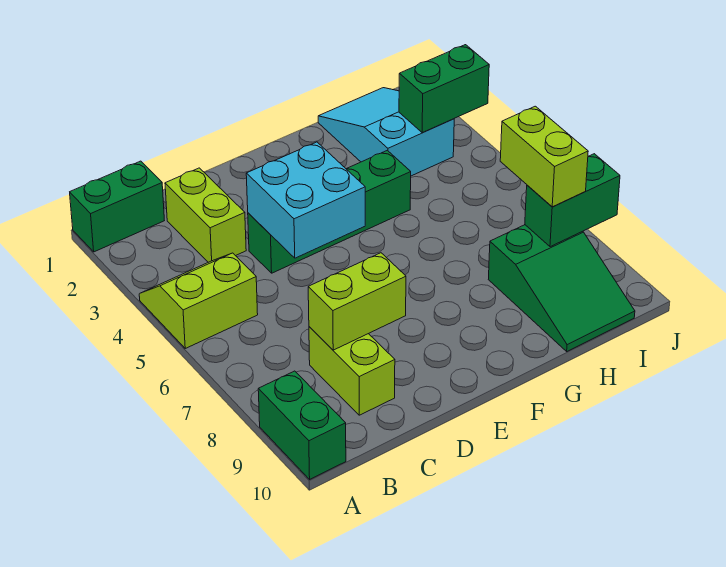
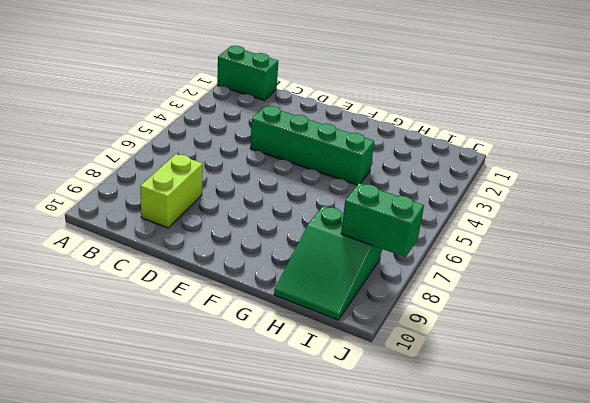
none -> lime slope A4:B5 level 1 top 5
none -> green brick A9:A10 level 1
none -> lime brick C2:C3 level 1

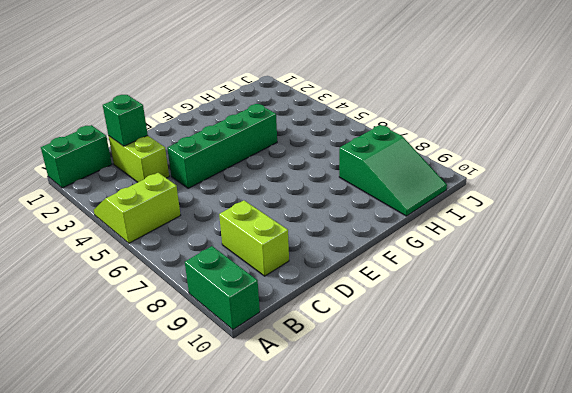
green brick C2 level 2 -> none
none -> cyan slope H1:I3 level 1 top 3
none -> lime brick C8:D8 level 2
none -> cyan brick D4:E5 level 2

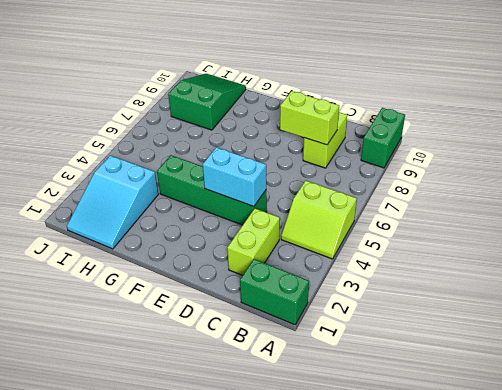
cyan brick D4:E4 level 2 -> cyan brick D4:E5 level 2
none -> green brick I3:J3 level 2
none -> green brick I8:J8 level 2
none -> lime brick I7:I8 level 3

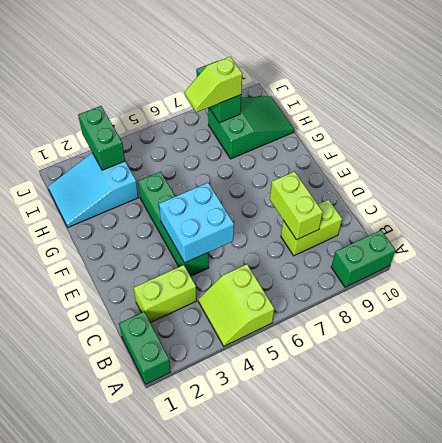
lime slope I7:I8 level 3 top 8 -> lime brick I7:I8 level 3

